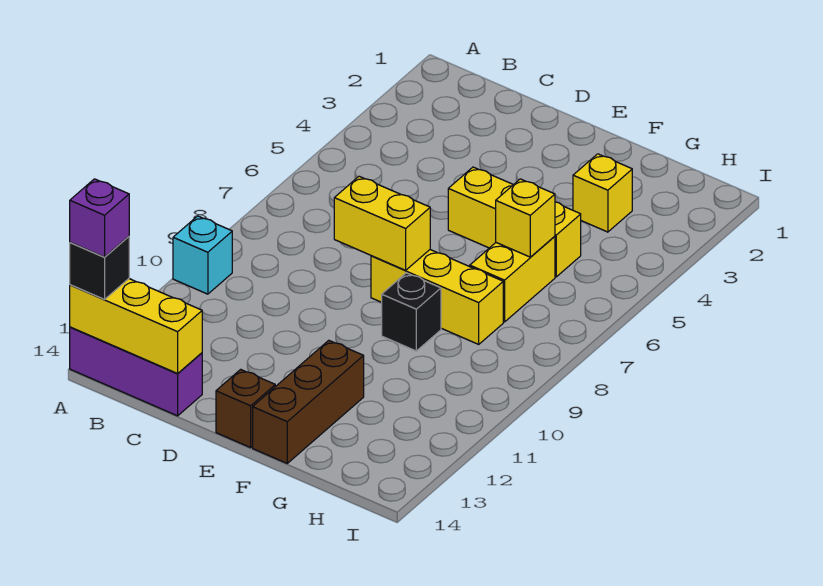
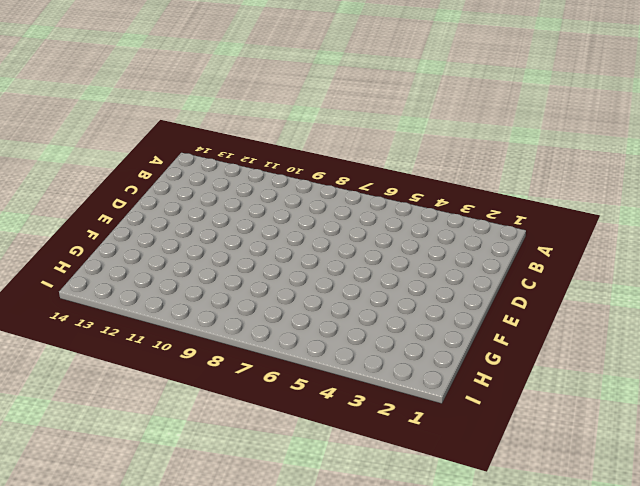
none -> cyan brick A10 level 1
none -> purple brick A14:C14 level 1
none -> yellow brick E5:G5 level 1

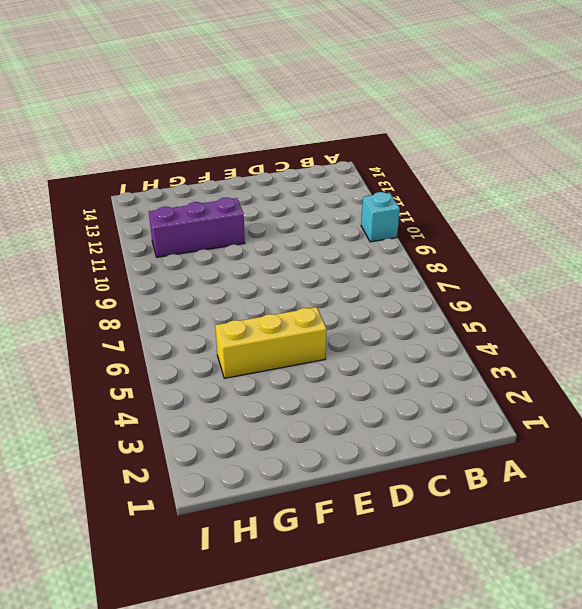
purple brick F11:H11 level 1 -> purple brick A14:C14 level 1
none -> yellow brick E8:G8 level 1
none -> brown brick E14 level 1
none -> black brick F9 level 1

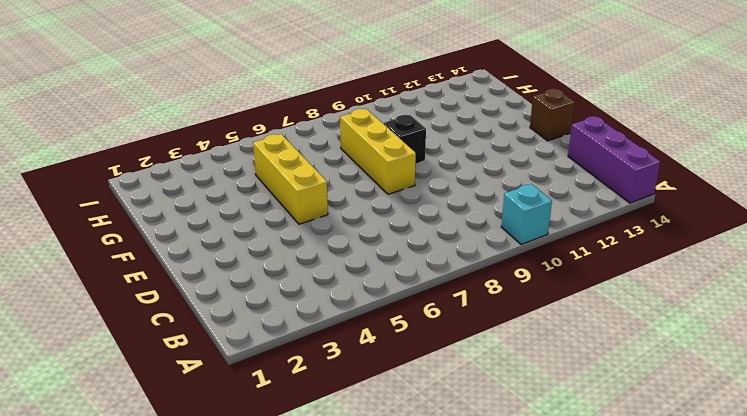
none -> brown brick F12:F14 level 1
none -> yellow brick G3 level 1
none -> yellow brick G6:G7 level 1

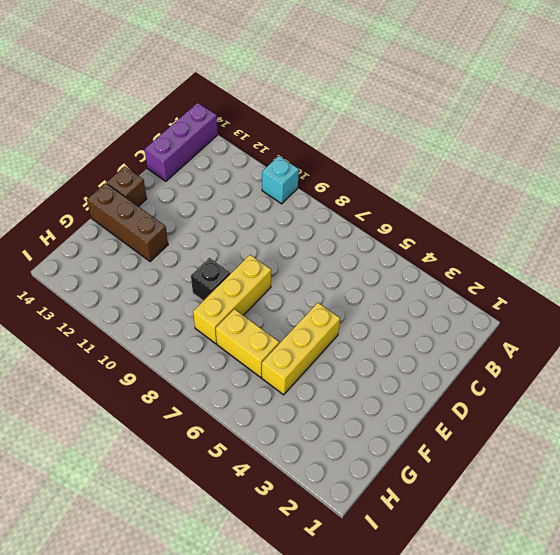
none -> yellow brick G3 level 1
none -> yellow brick A14:C14 level 2
none -> yellow brick D8:E8 level 2

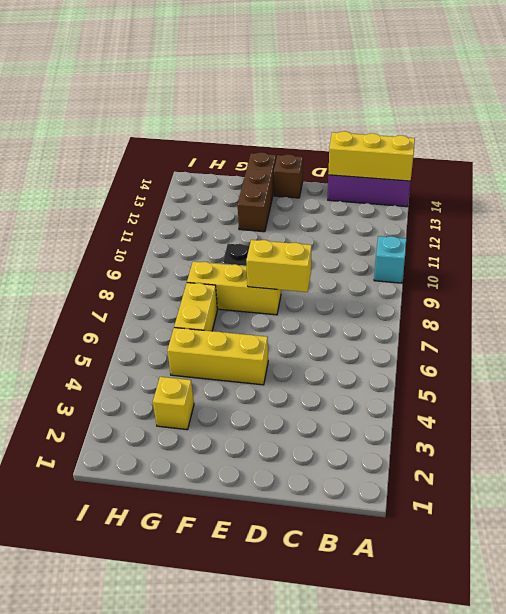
none -> yellow brick G6 level 2
none -> black brick A14 level 3
none -> purple brick A14 level 4

